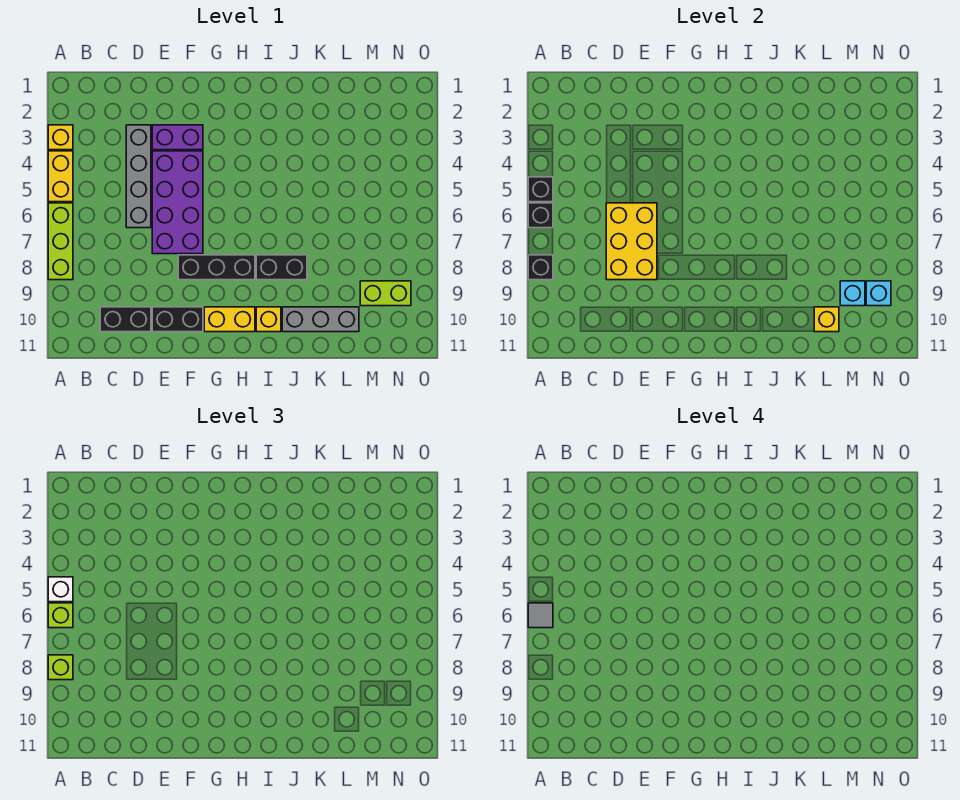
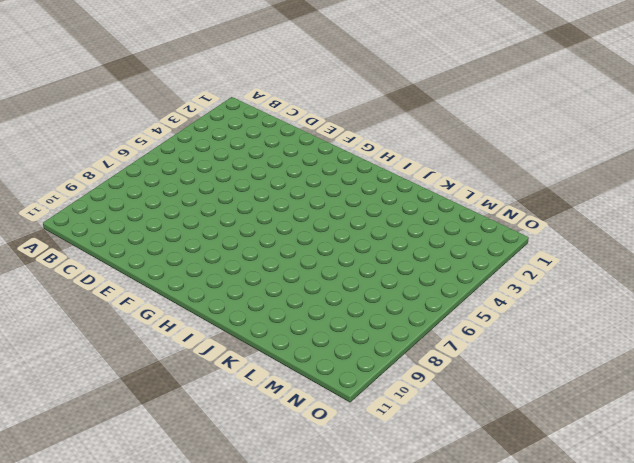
none -> yellow brick A3 level 1
none -> yellow brick A4:A5 level 1
none -> lime brick A6:A8 level 1

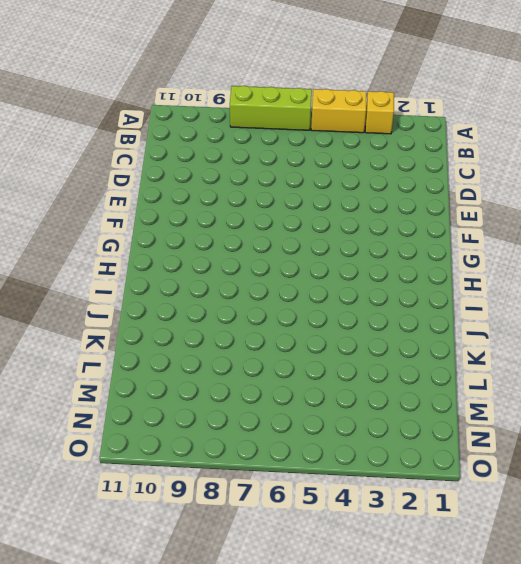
none -> black brick C10:D10 level 1
none -> grey brick D3:D6 level 1
none -> purple brick E3:F3 level 1

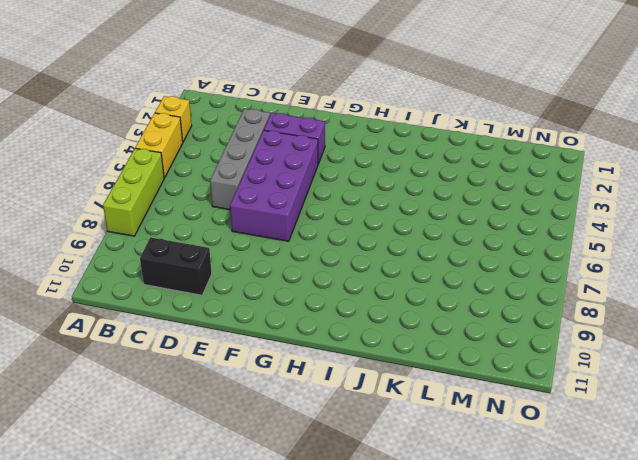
none -> black brick E10:F10 level 1
none -> black brick F8:H8 level 1
none -> yellow brick G10:H10 level 1

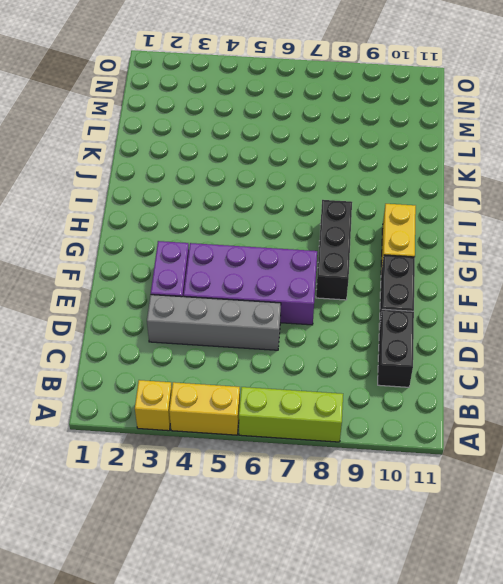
none -> black brick I8:J8 level 1
none -> yellow brick I10 level 1
none -> grey brick J10:L10 level 1

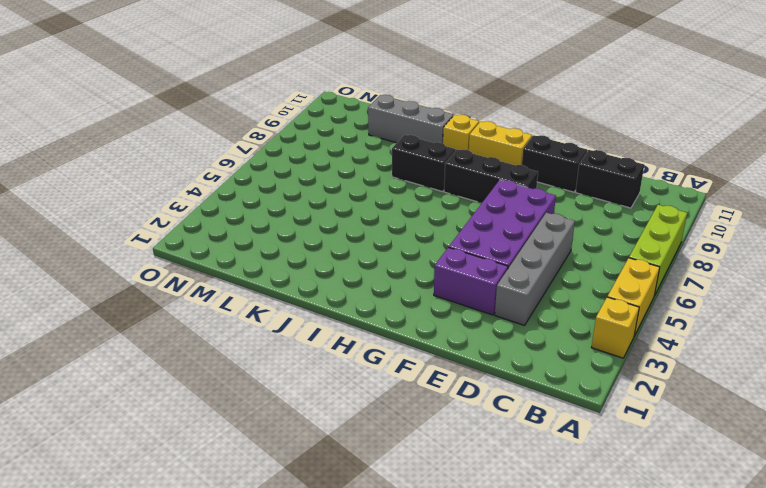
none -> lime brick M9:N9 level 1
none -> black brick A5 level 2
none -> black brick A6 level 2

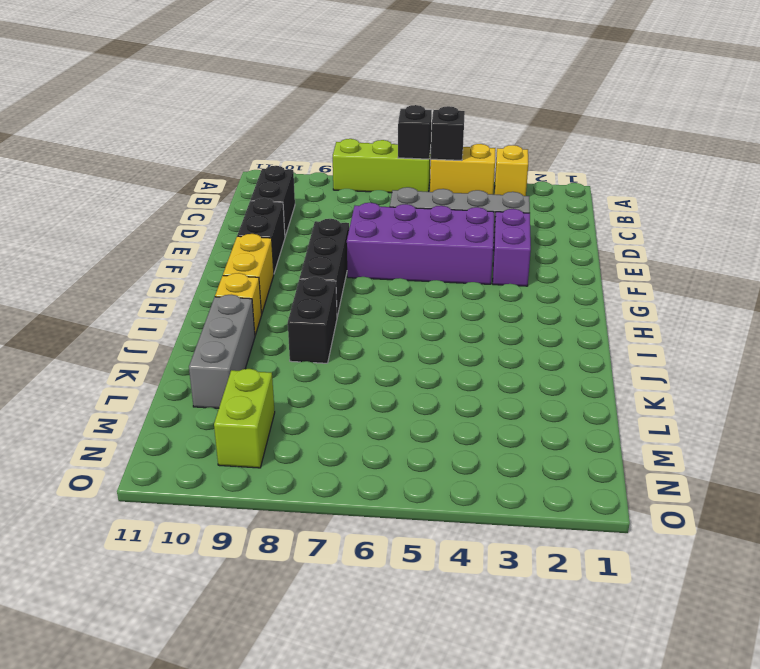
none -> black brick A8 level 2
none -> yellow brick D6:E8 level 2
none -> yellow brick L10 level 2

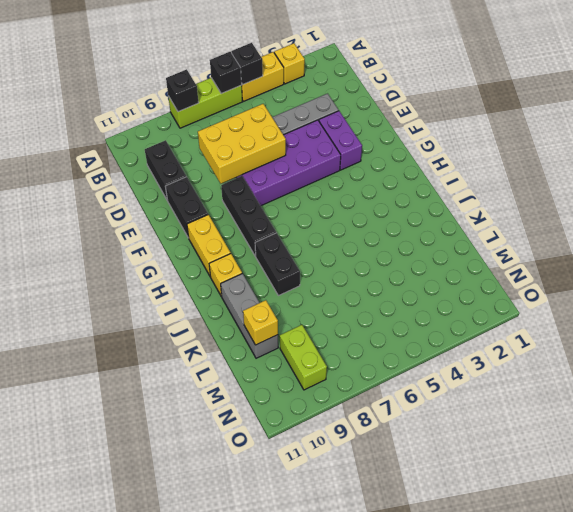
none -> cyan brick M9 level 2
none -> cyan brick N9 level 2
none -> white brick A5 level 3

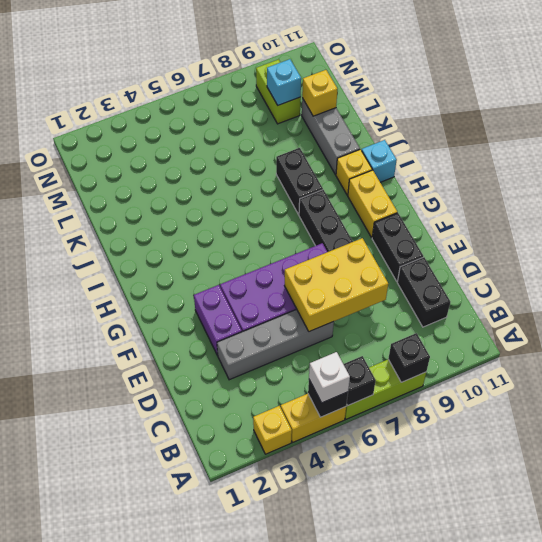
cyan brick I11 level 1 -> cyan brick N9 level 2
none -> lime brick A6 level 3
none -> lime brick A8 level 3
none -> grey tile A6 level 4

